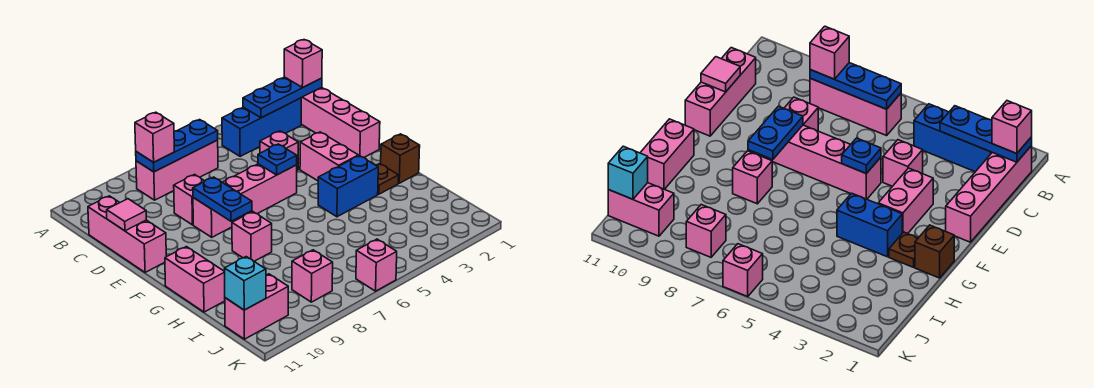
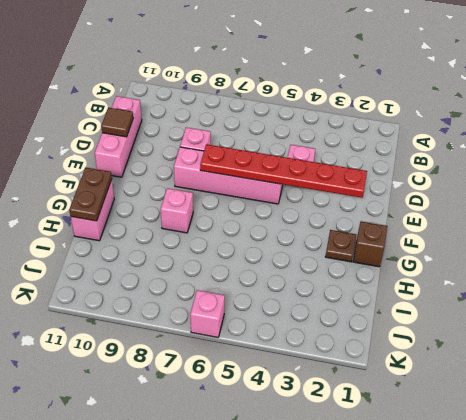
brown tile D11 level 2 -> pink tile D11 level 2
red plate E2:E7 level 2 -> blue plate E5 level 2
brown plate G11:H11 level 2 -> none
none -> pink brick B1:E1 level 1
none -> blue brick B2:B4 level 1
none -> pink brick B6:B8 level 1

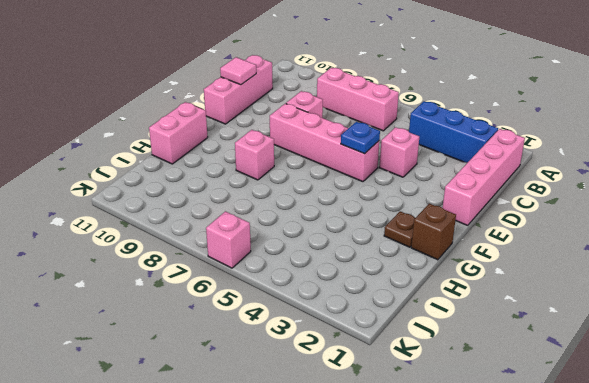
none -> pink brick E3:F3 level 1
none -> blue brick G3:G4 level 1
none -> pink brick J8 level 1

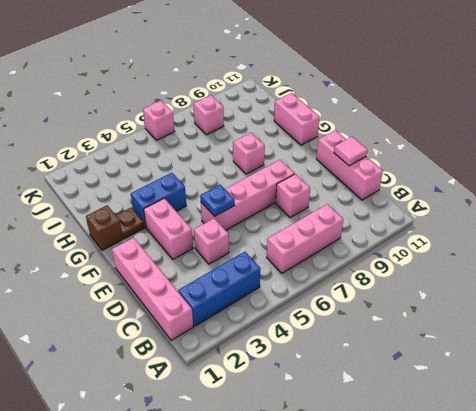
none -> pink brick J10:J11 level 1
none -> blue plate B1:B3 level 2
none -> blue plate B6:B8 level 2

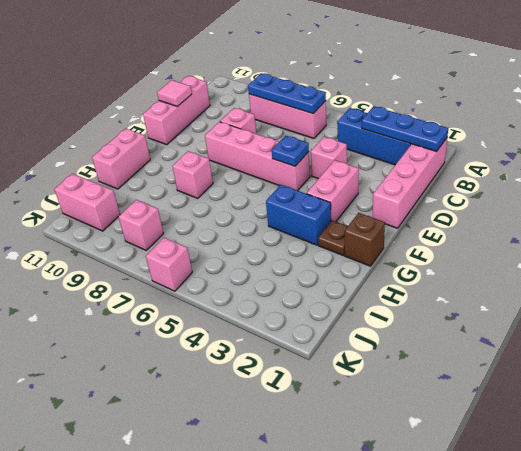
none -> blue plate E8:F8 level 2
none -> cyan brick J11 level 2
none -> pink brick B1 level 3

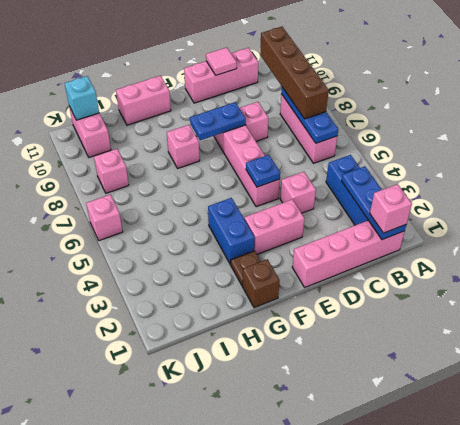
brown brick B7:B10 level 3 -> pink brick B8 level 3

